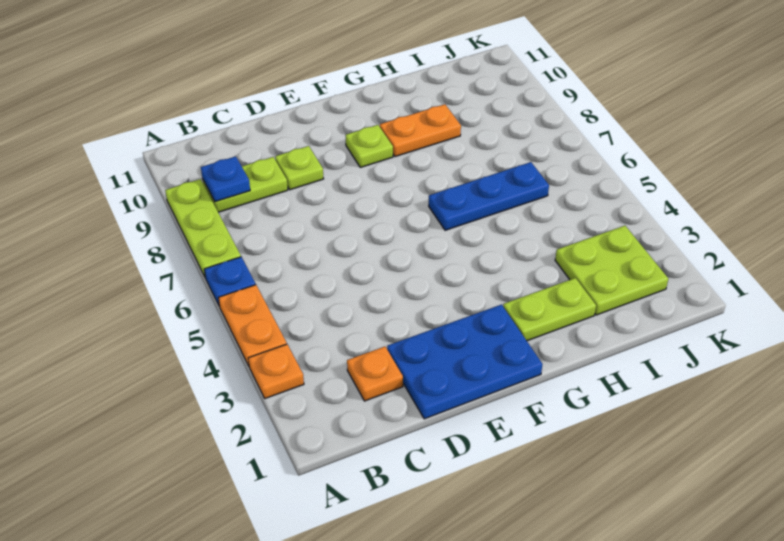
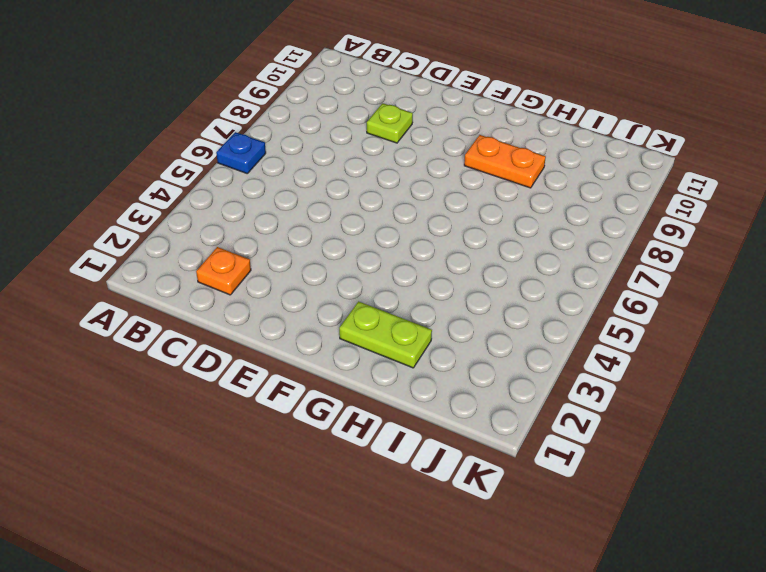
none -> orange plate A3 level 1
none -> orange plate A4:A5 level 1
none -> lime plate A7:A9 level 1

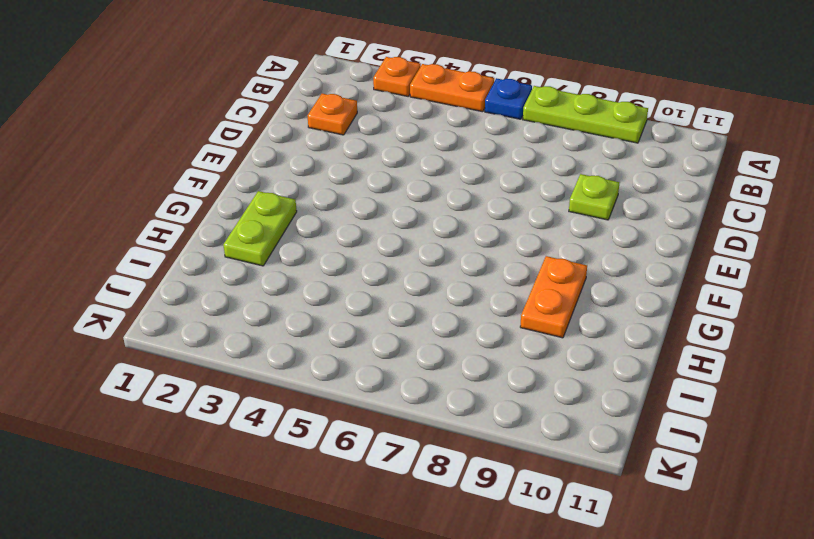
none -> lime plate B9:C9 level 1
none -> blue plate D1:F2 level 1
none -> lime plate F9 level 1

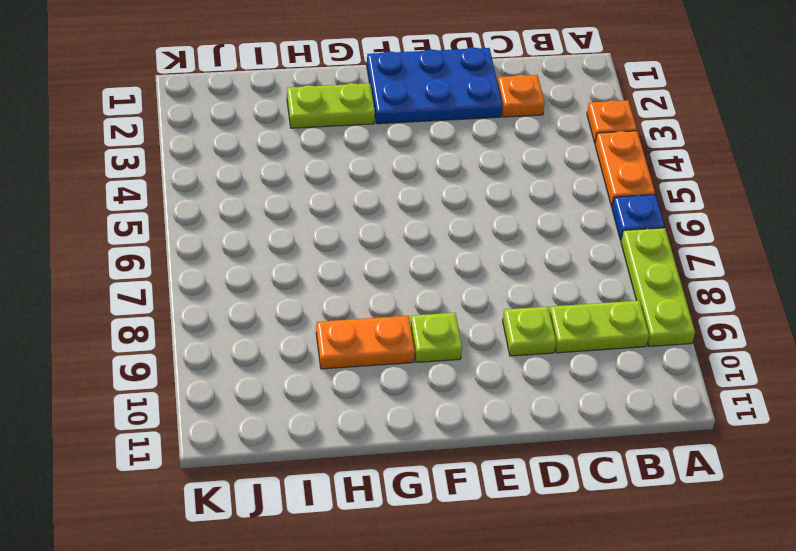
none -> blue plate G6:I6 level 1
none -> lime plate I2:J3 level 1
none -> blue plate B9 level 2

